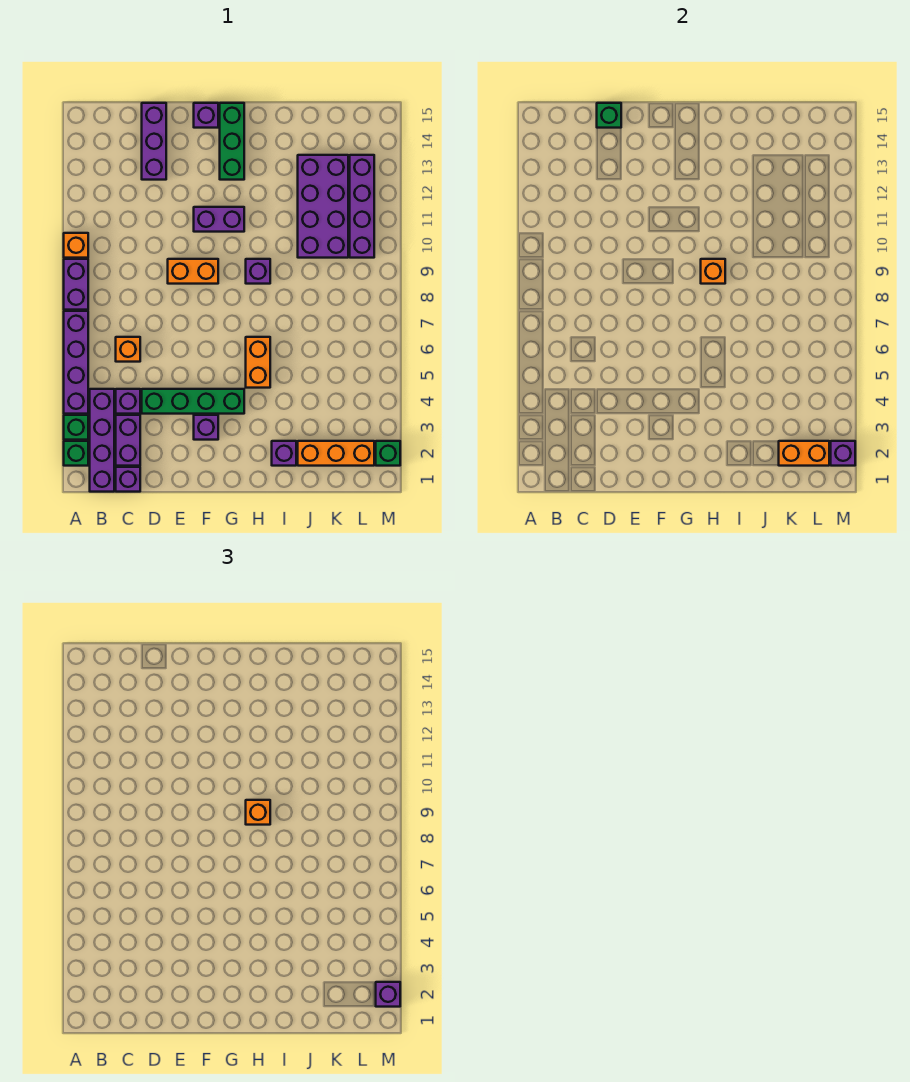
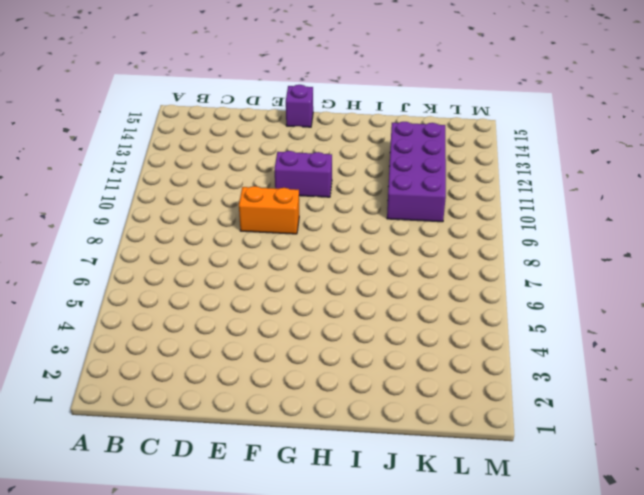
none -> green brick A2 level 1
none -> green brick A3 level 1
none -> purple brick A4:A7 level 1
none -> purple brick A8:A9 level 1

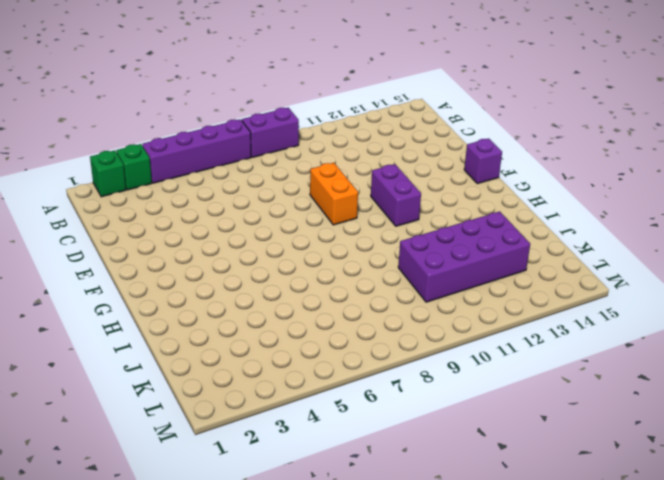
none -> orange brick A10 level 1
none -> purple brick B1:B4 level 1
none -> purple brick C1 level 1
none -> purple brick C2:C3 level 1

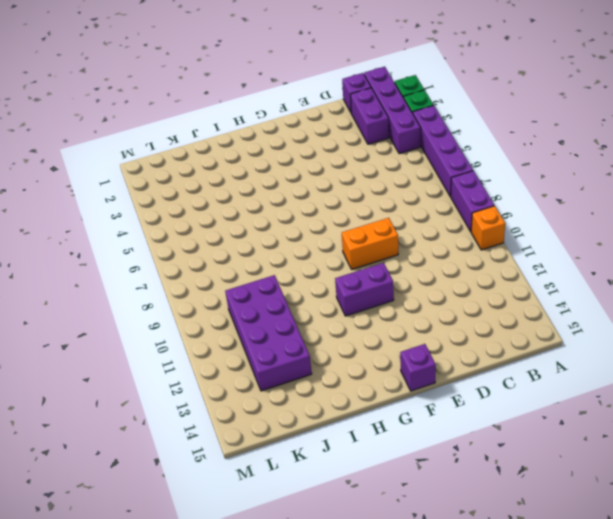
none -> purple brick C4 level 1
none -> orange brick C6 level 1
none -> green brick D4:G4 level 1
none -> purple brick D13:D15 level 1

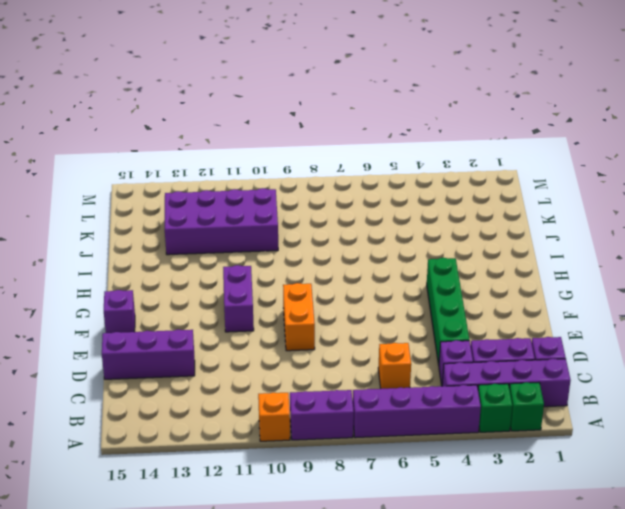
none -> purple brick F3 level 1
none -> green brick G13:G15 level 1
none -> orange brick H5:H6 level 1
none -> purple brick H9 level 1

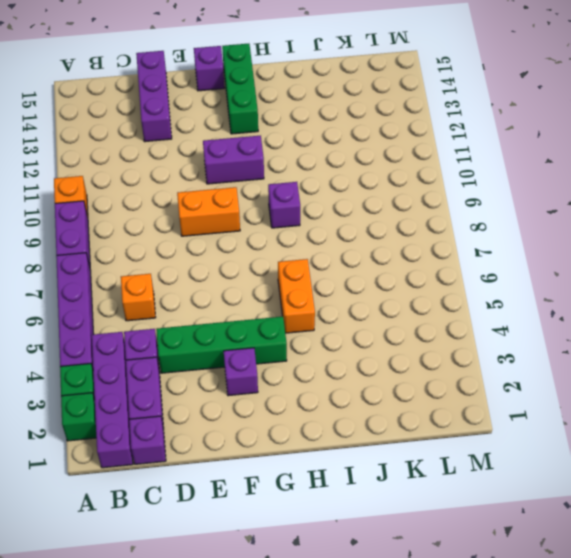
none -> purple brick I2 level 1
none -> orange brick J2:L2 level 1
none -> purple brick J10:K13 level 1
none -> purple brick L10:L13 level 1

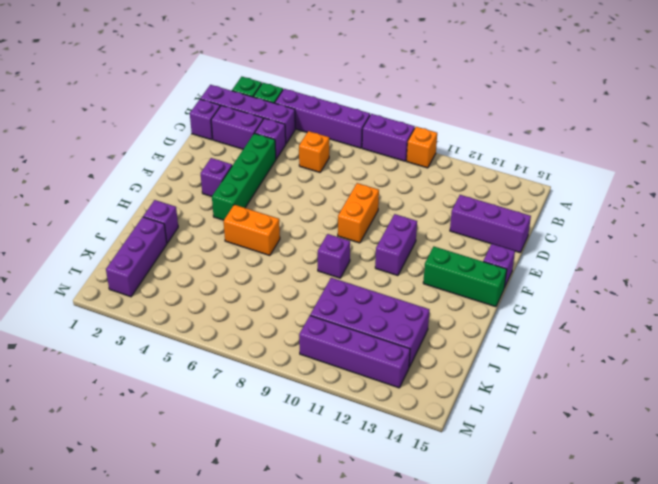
purple brick J2:L2 level 1 -> orange brick J2:L2 level 1
none -> green brick M2 level 1
none -> green brick D15 level 2
none -> orange brick H9 level 2
none -> orange brick K2:L2 level 2

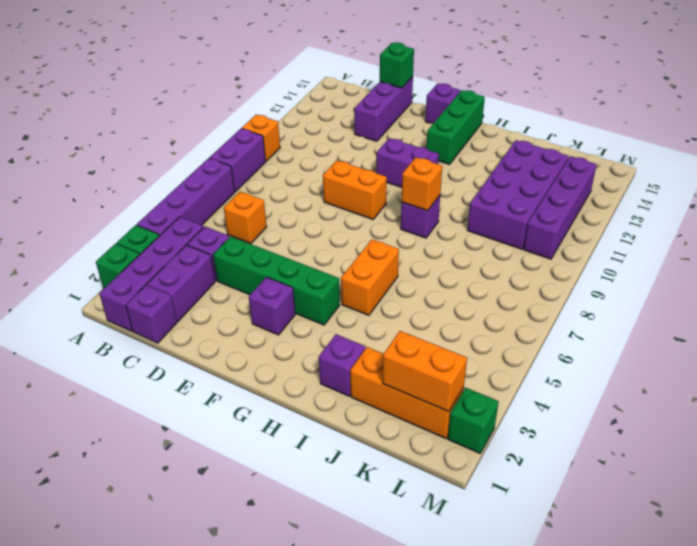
none -> purple brick M2 level 2
none -> orange brick H9 level 3
none -> purple brick M2 level 3

